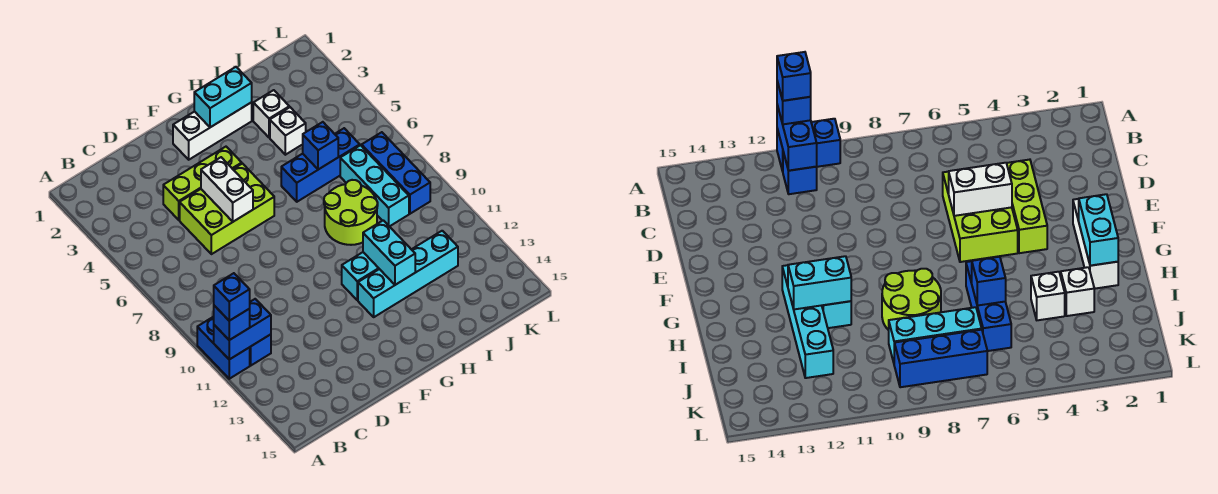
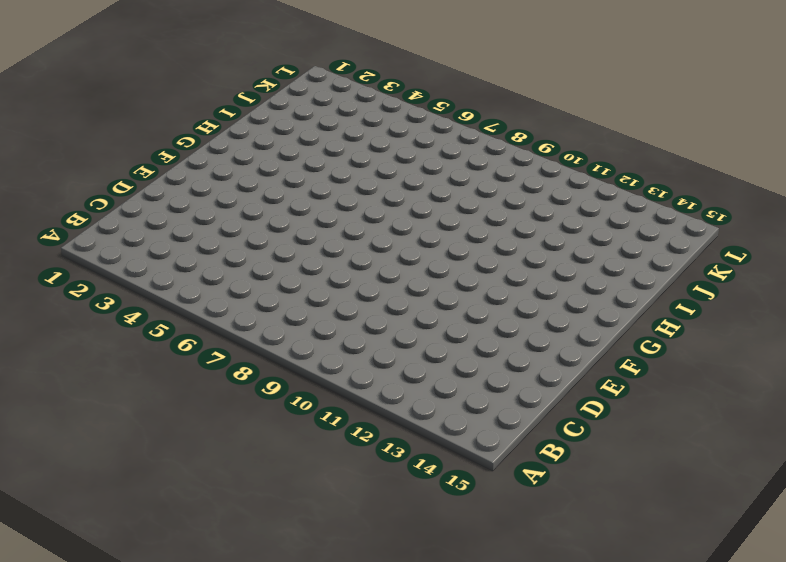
none -> blue brick A10:A11 level 1
none -> blue brick B11 level 1
none -> lime brick D4:F4 level 1

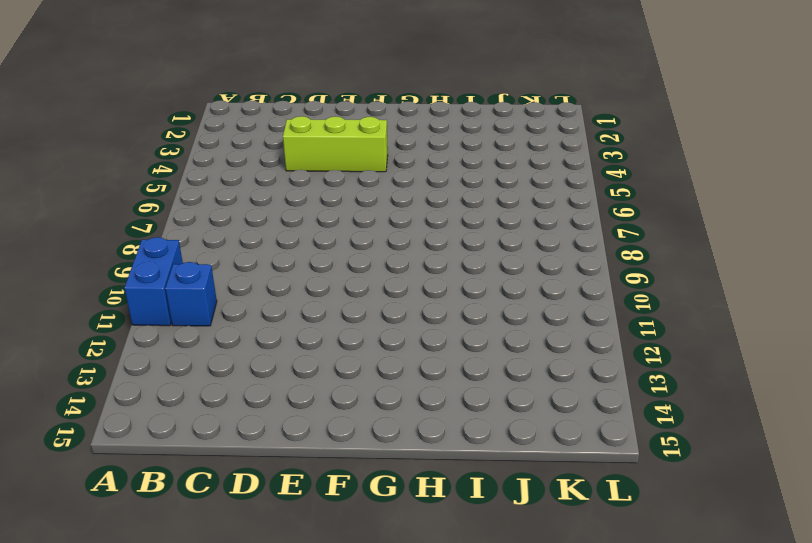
none -> lime brick D5:F6 level 1
none -> white brick F2:H2 level 1
none -> cyan brick G11:H11 level 1

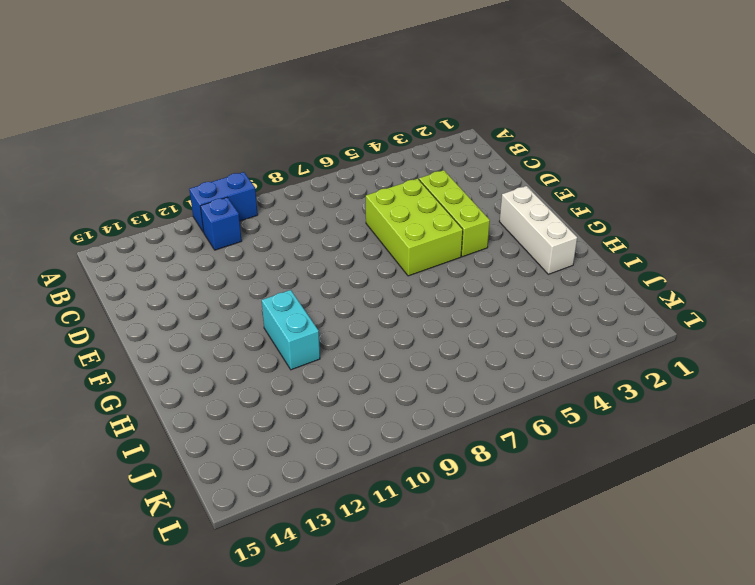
none -> cyan brick G12:J12 level 1
none -> blue brick H6:J6 level 1
none -> lime round brick H8:I9 level 1

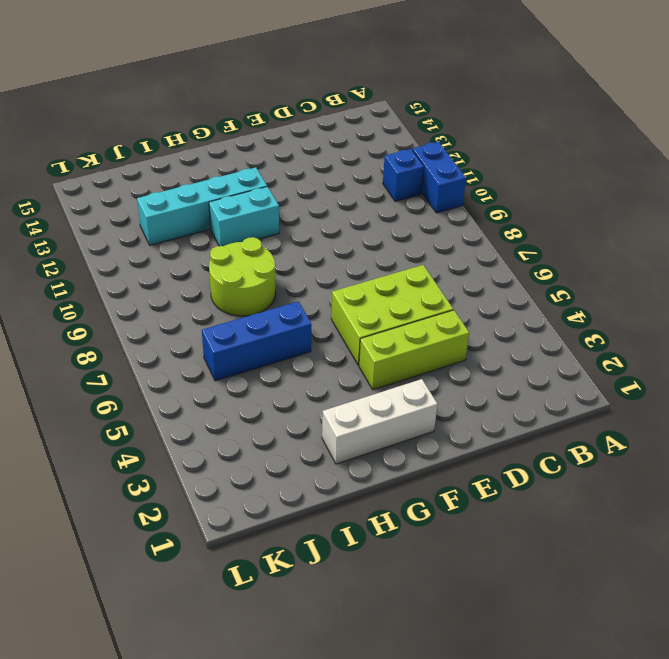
none -> white brick I3 level 1
none -> white brick I4 level 1
none -> cyan brick J7:J9 level 1

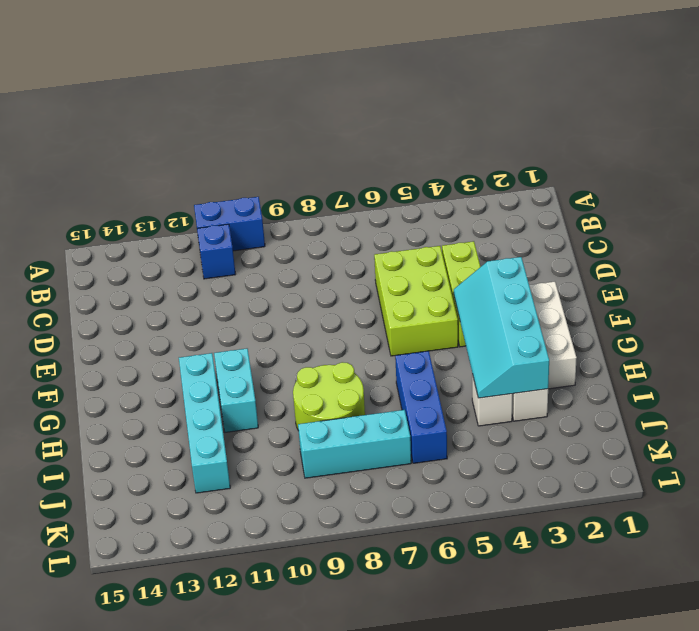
cyan slope F3:I4 level 2 top 3 -> none
none -> blue brick K7:K9 level 1
none -> blue brick A11:B11 level 2
none -> white brick E5:E6 level 2

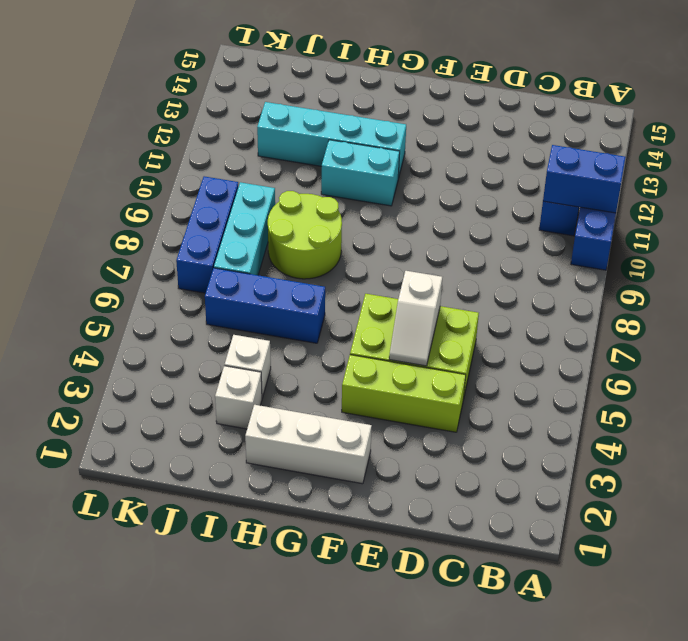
white slope E5:E6 level 2 top 6 -> white brick E5:E6 level 2
none -> cyan brick G2:H2 level 2
none -> cyan brick H11:H12 level 2
none -> blue brick I6 level 2

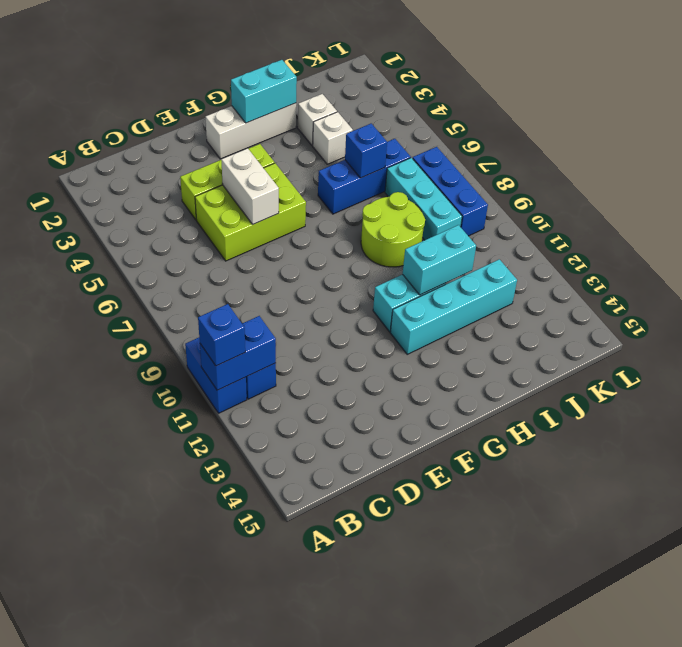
cyan brick H11:I11 level 2 -> cyan brick H11:H12 level 2
none -> blue brick A11 level 4

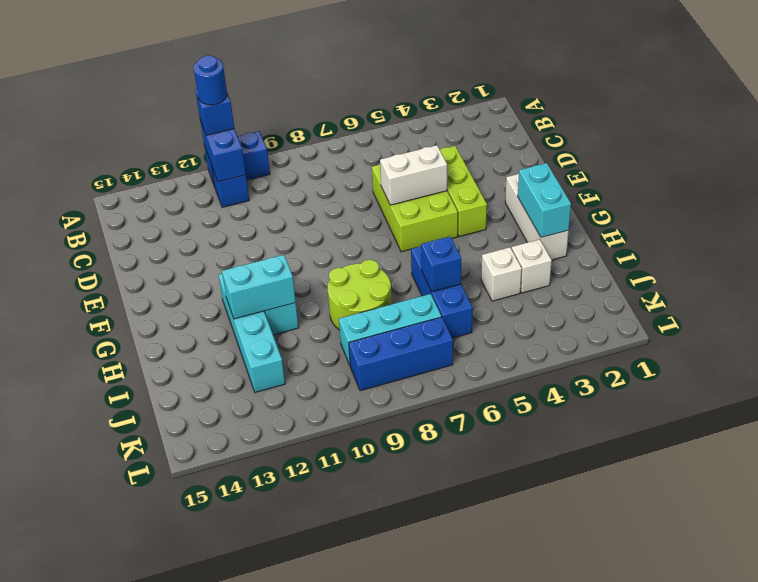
blue round brick A11 level 4 -> blue brick A11 level 4

